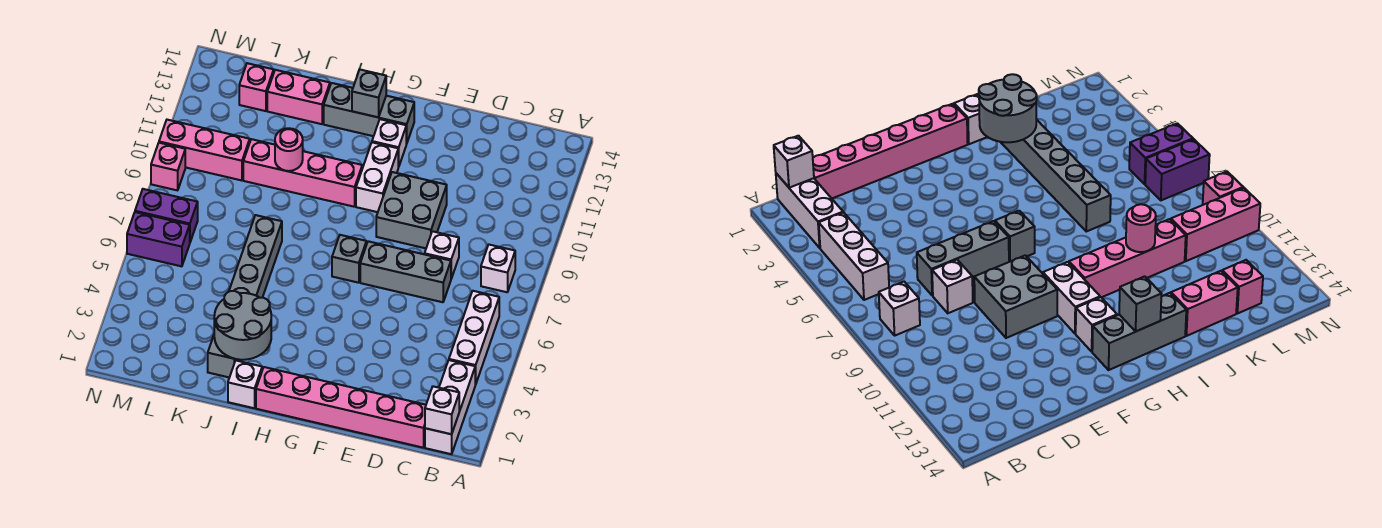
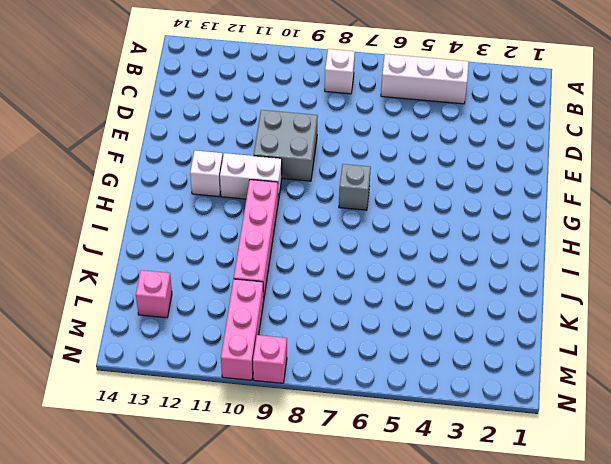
none -> white brick B1:B3 level 1
none -> pink brick C1:H1 level 1
none -> grey brick D7:F7 level 1

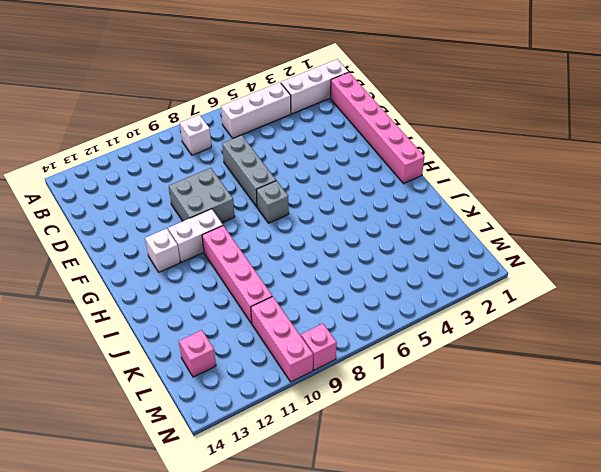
none -> white brick D8 level 1
none -> grey brick G13:I13 level 1
none -> white brick I1 level 1

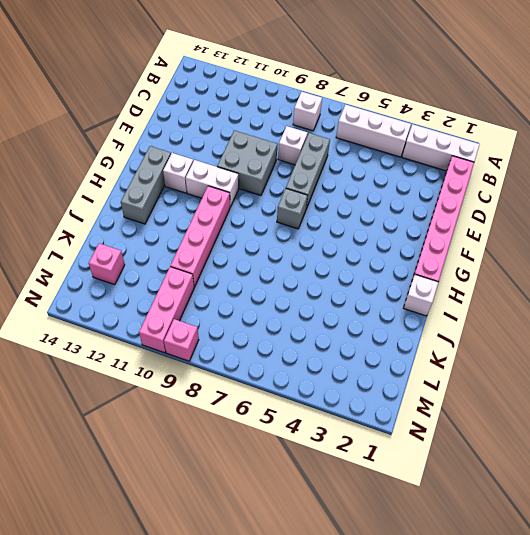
none -> grey brick J2:J7 level 1
none -> pink brick J13:K13 level 1
none -> purple brick M6:N6 level 1

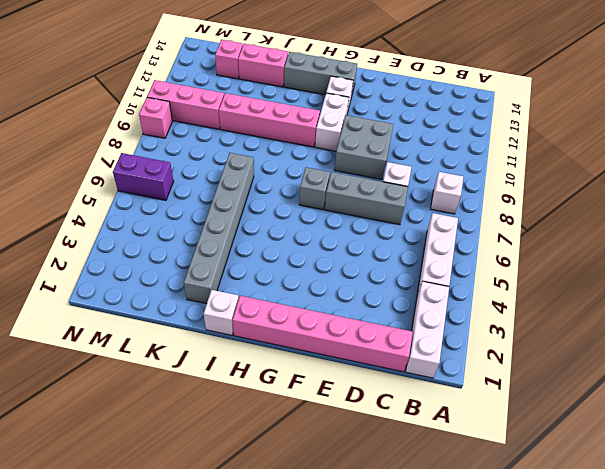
none -> purple brick M7:N7 level 1
none -> white brick B1 level 2
none -> grey brick H13 level 2

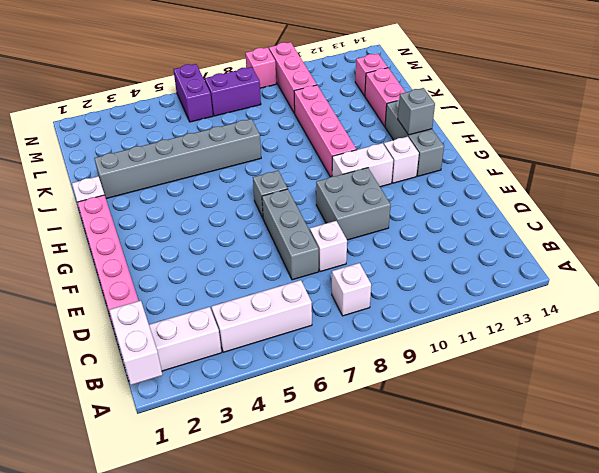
white brick A1:B1 level 2 -> white brick B1 level 2
purple brick M7:M8 level 1 -> purple brick M7:N7 level 1
none -> grey round brick I2:J3 level 2
none -> pink round brick J10 level 2

